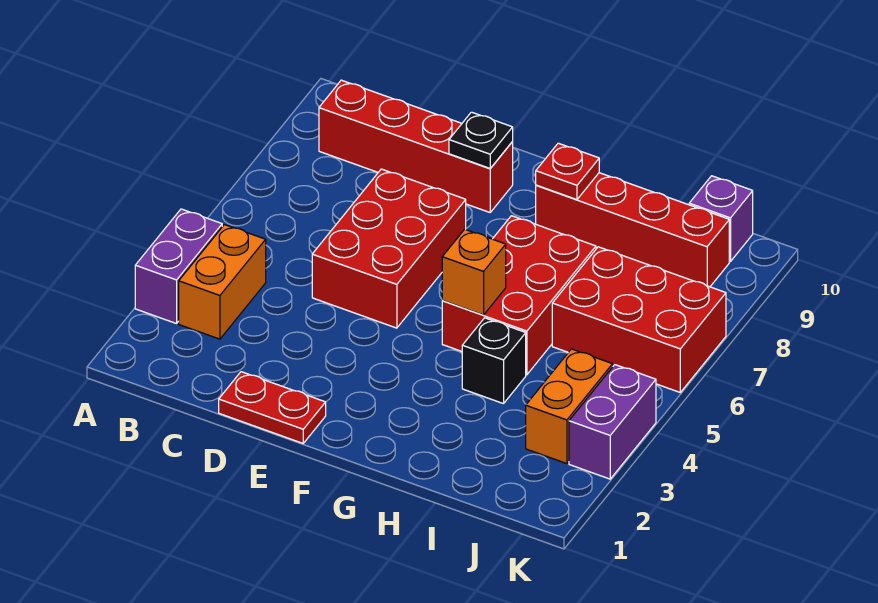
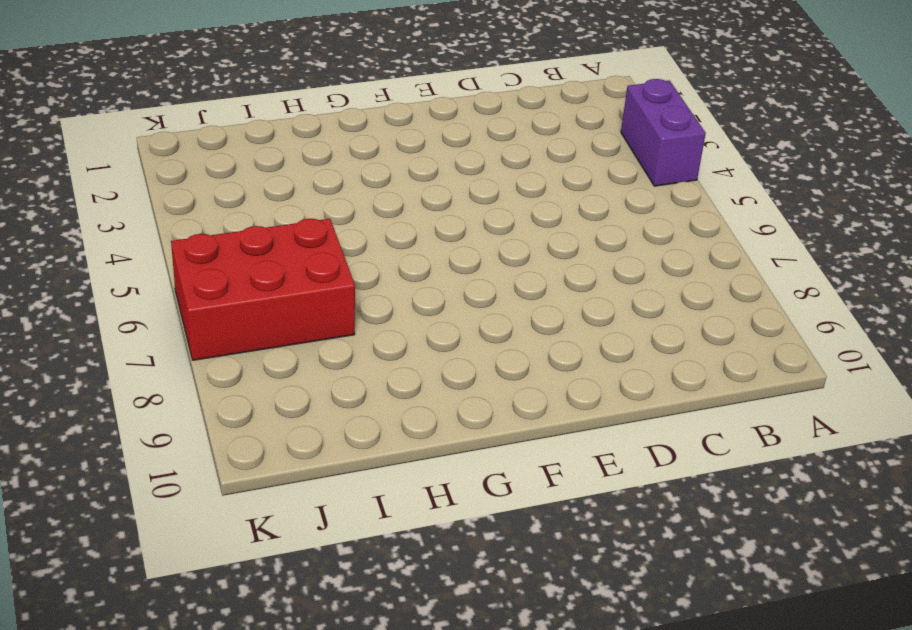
none -> orange brick B3:B4 level 1
none -> red brick B9:E9 level 1
none -> red plate D1:E1 level 1

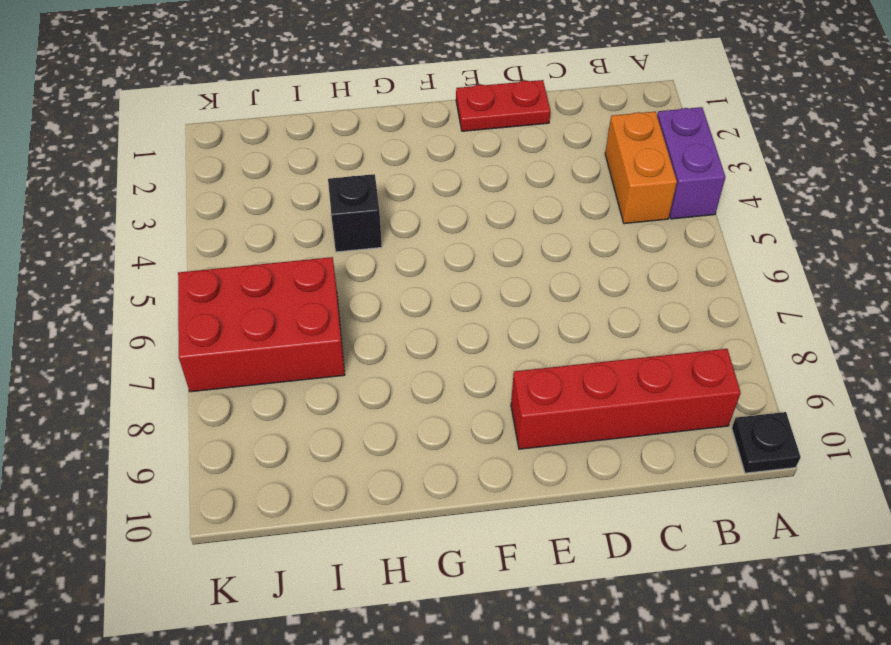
black plate A10 level 1 -> black plate E9 level 2
none -> red brick D5:E7 level 1
none -> red brick G5:H7 level 1
none -> red brick G9:J9 level 1

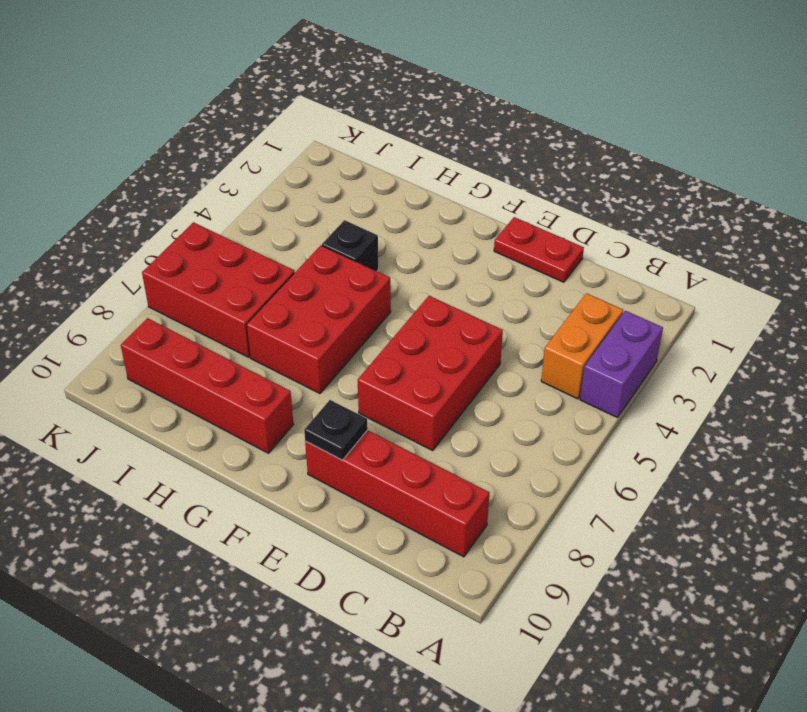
none -> orange brick J3:J4 level 1
none -> purple brick J10 level 1
none -> purple brick K3:K4 level 1

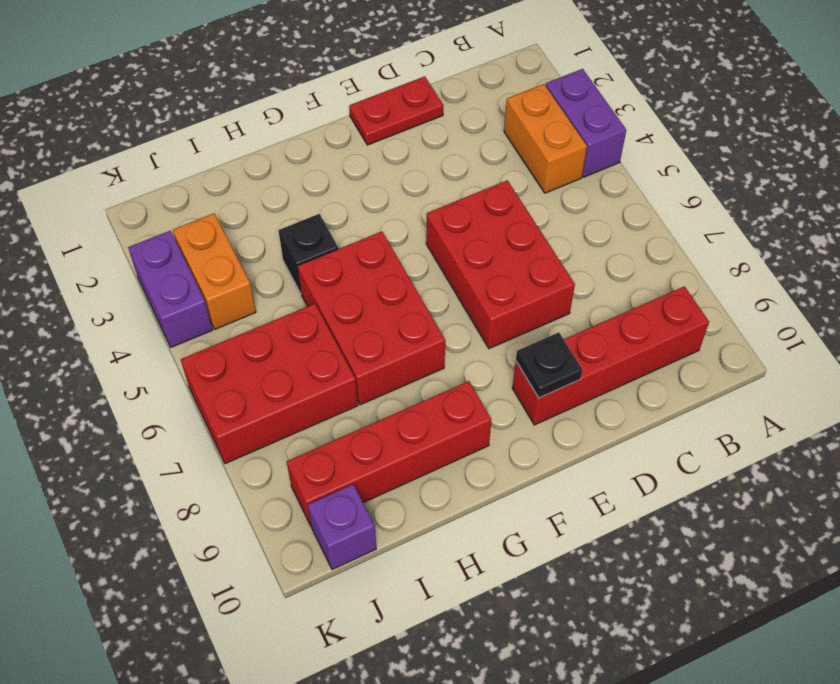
none -> orange brick G5 level 2
none -> red plate G9 level 2

